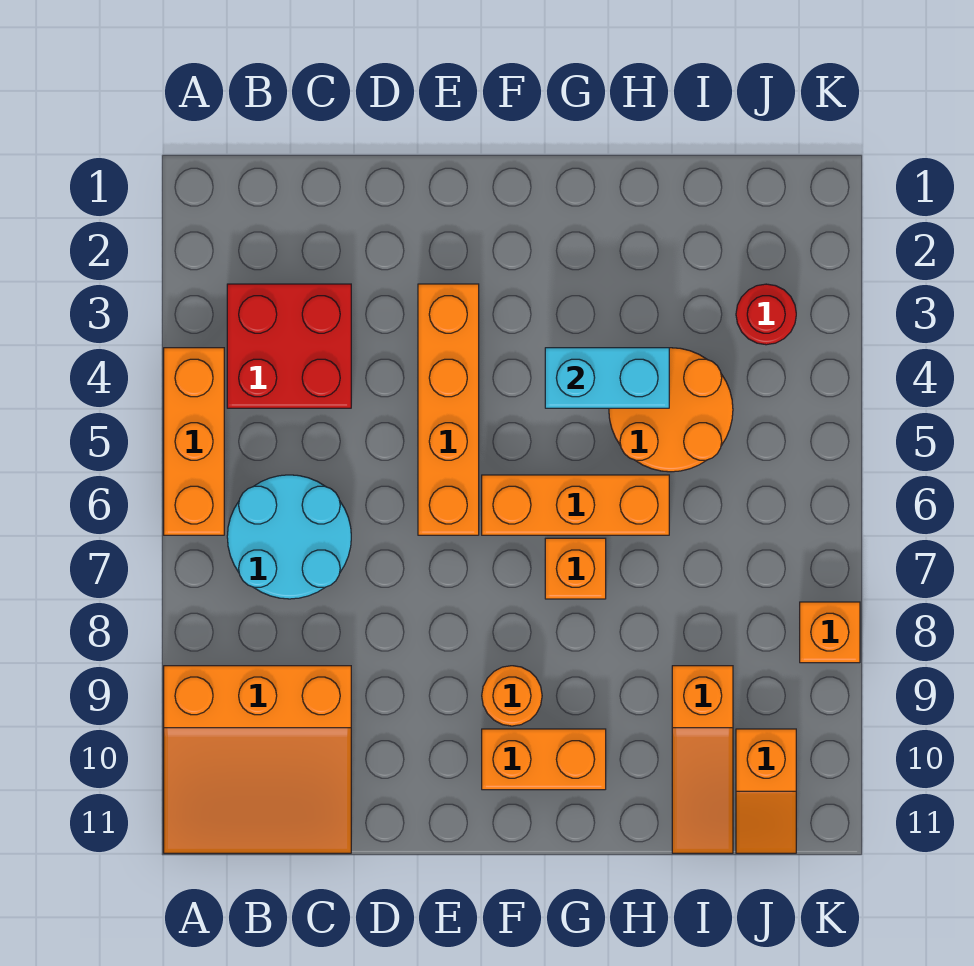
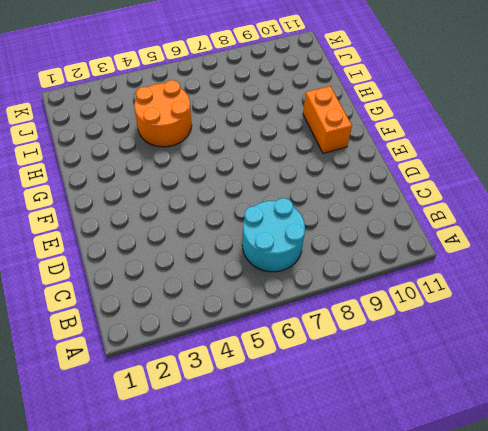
none -> orange brick A4:A6 level 1
none -> orange slope A9:C11 level 1 top 9
none -> red brick B3:C4 level 1

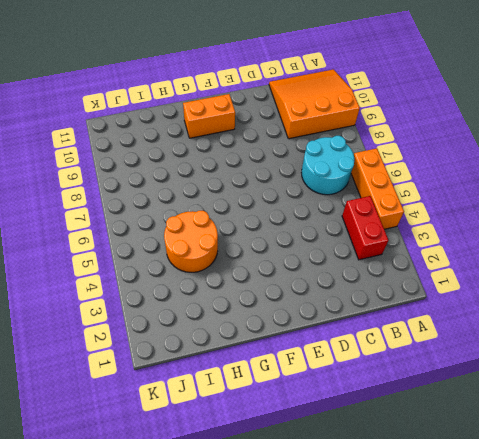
red brick B3:B4 level 1 -> red brick B3:C4 level 1
none -> orange brick E3:E6 level 1
none -> orange brick F6:H6 level 1
none -> orange round brick F9 level 1

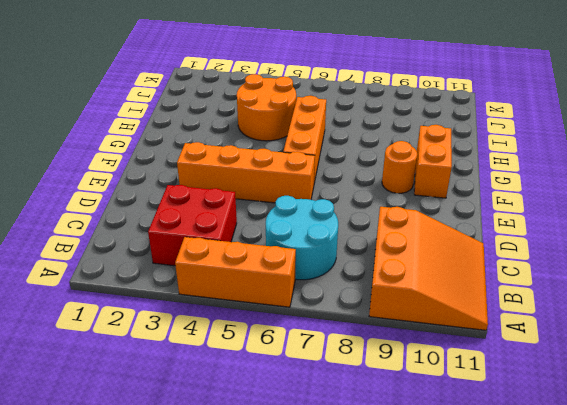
none -> orange brick G7 level 1
none -> orange slope I9:I11 level 1 top 9
none -> red round brick J3 level 1

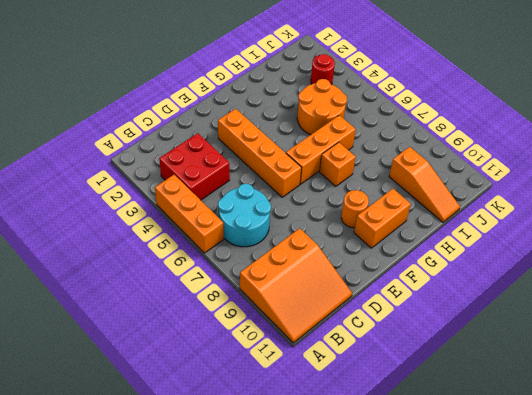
none -> orange slope J10:J11 level 1 top 10
none -> orange brick K8 level 1
none -> cyan brick G4:H4 level 2

